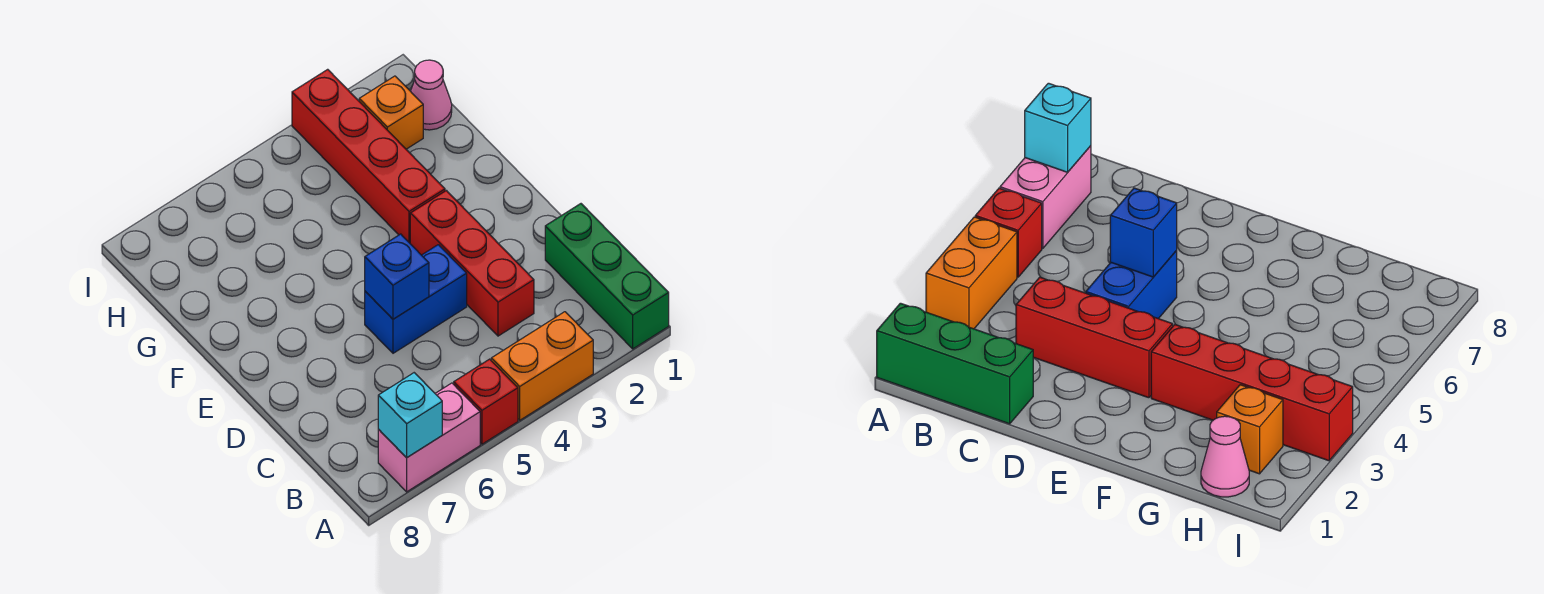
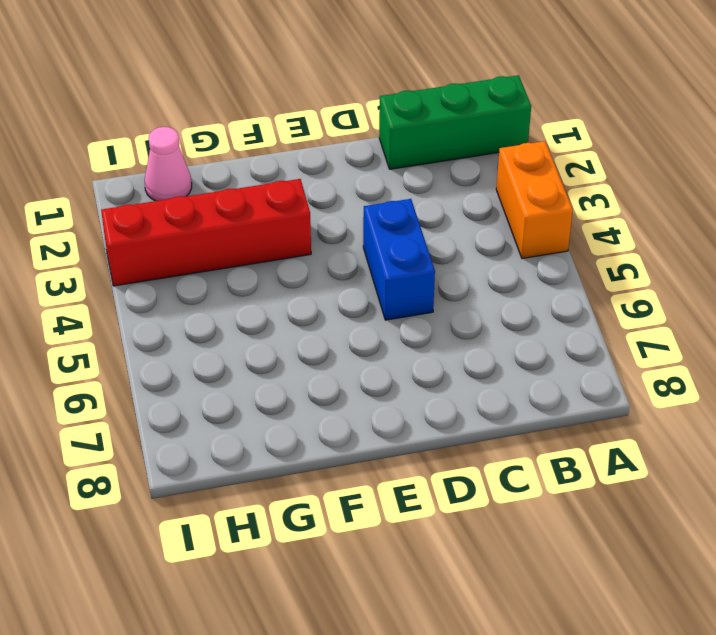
none -> red brick A5 level 1
none -> pink brick A6:A7 level 1

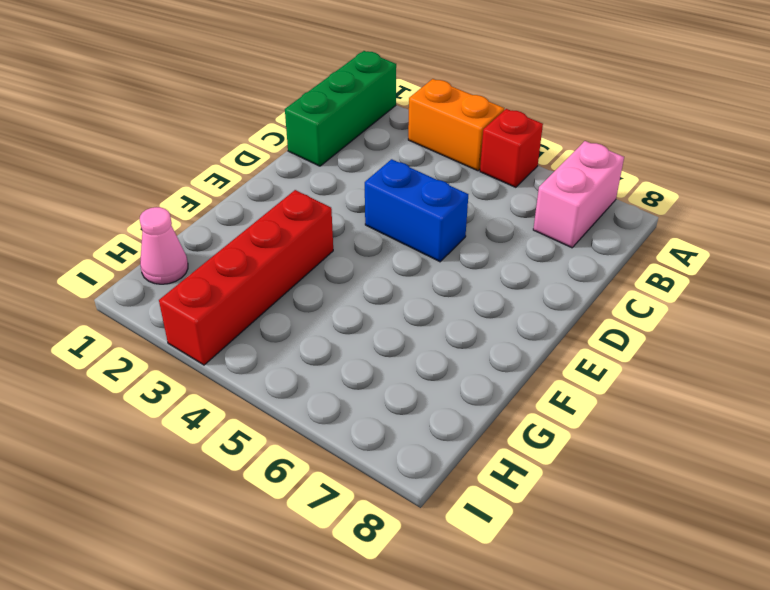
pink brick A7:B7 level 1 -> pink brick A6:A7 level 1
none -> red brick C3:E3 level 1
none -> orange brick H2 level 1

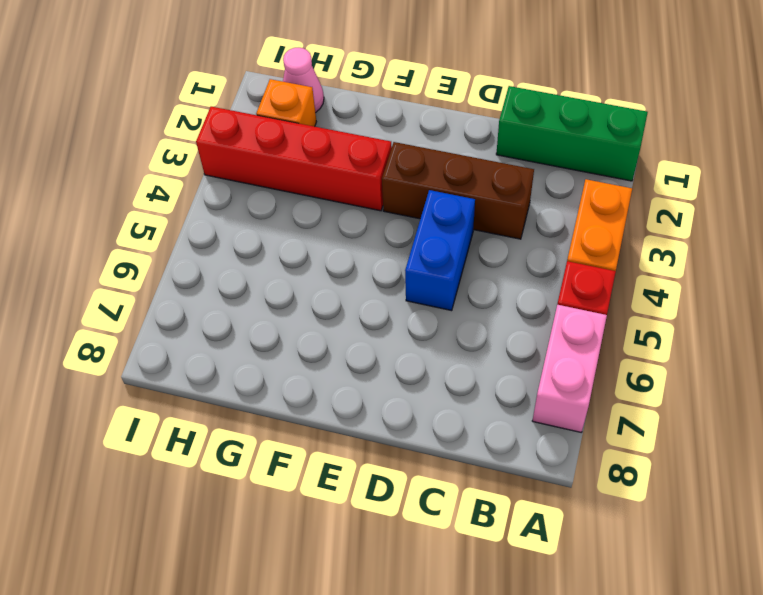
brown brick C3:E3 level 1 -> red brick C3:E3 level 1
none -> cyan brick A7 level 2
none -> blue brick D5 level 2

